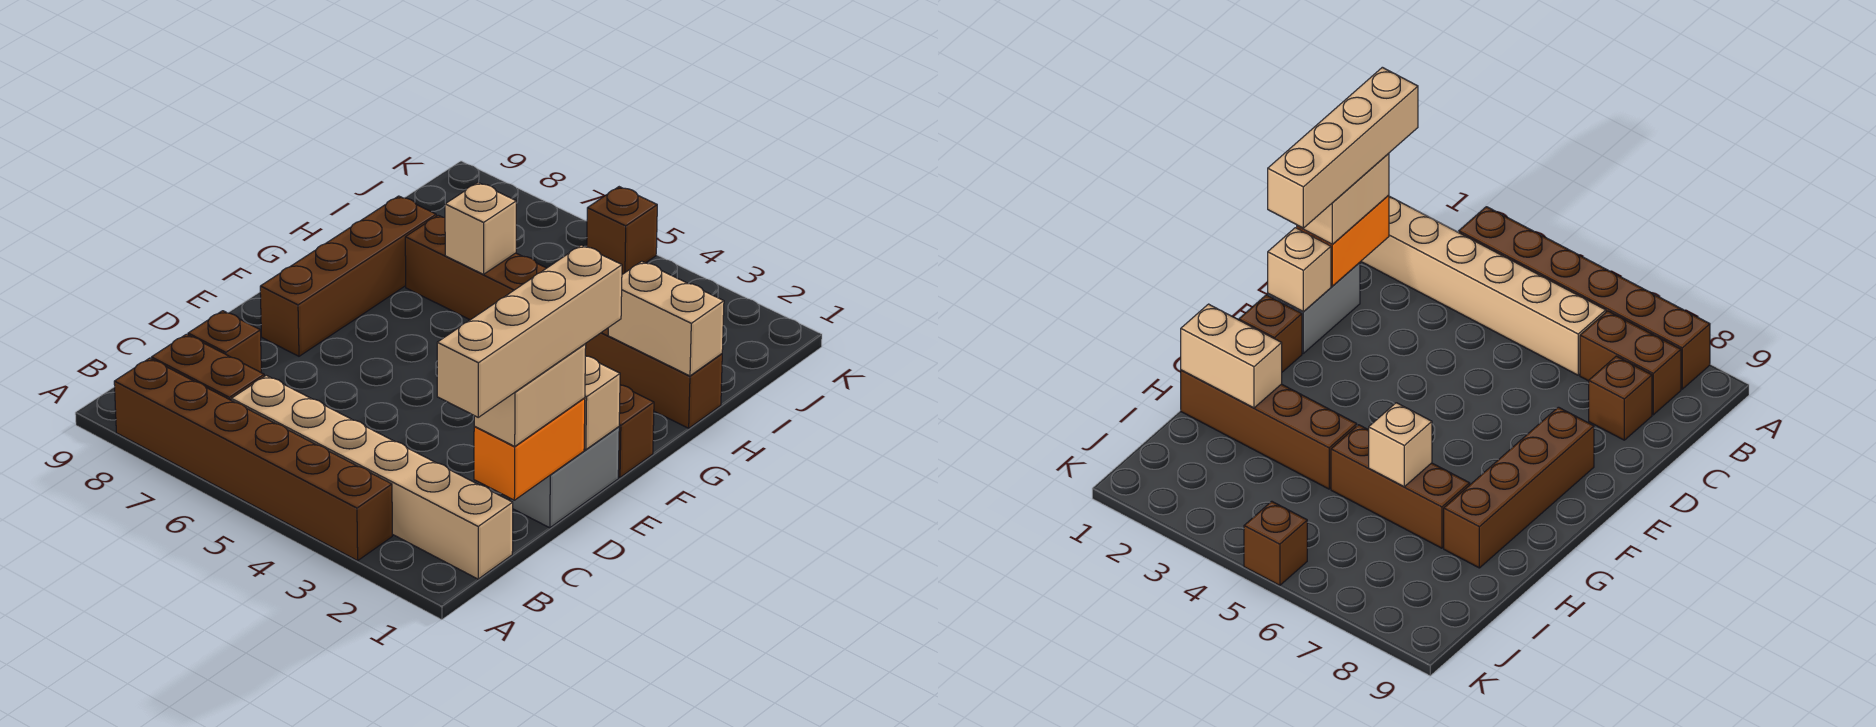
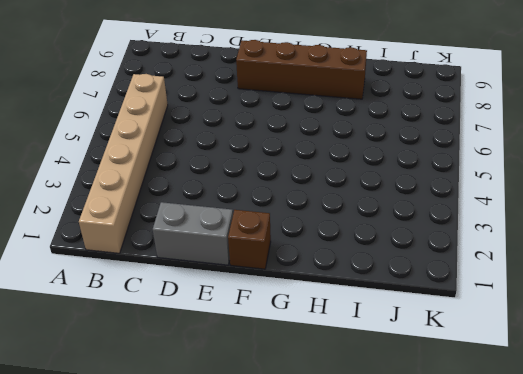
none -> brown brick A3:A8 level 1
none -> brown brick B7:B8 level 1
none -> brown brick C8 level 1

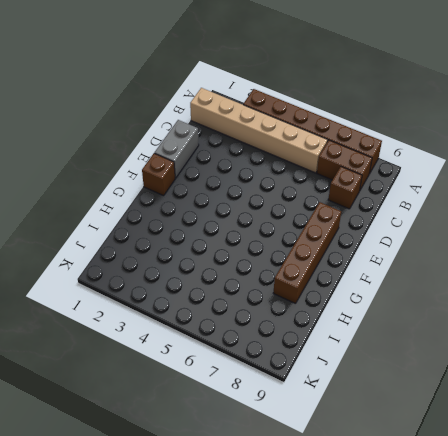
none -> brown brick H1:H4 level 1
none -> brown brick H5:H7 level 1
none -> brown brick K5 level 1

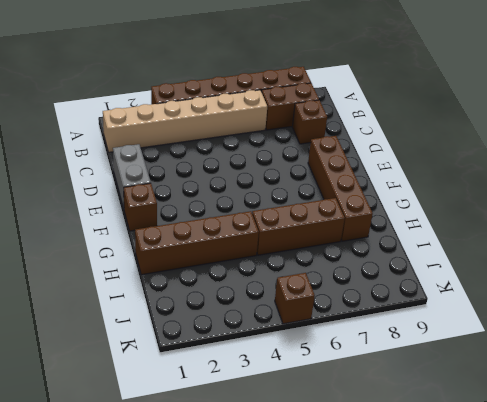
none -> orange brick C1:D1 level 2
none -> tan brick E1 level 2
none -> tan brick H1:H2 level 2

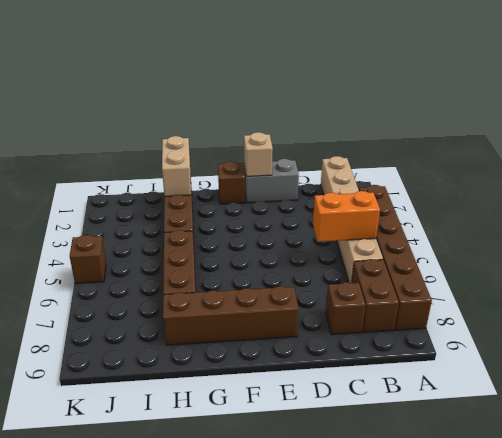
orange brick B5:C5 level 2 -> orange brick C1:D1 level 2
none -> tan brick H6 level 2
none -> tan brick C1:D1 level 3
none -> tan brick B1:E1 level 4

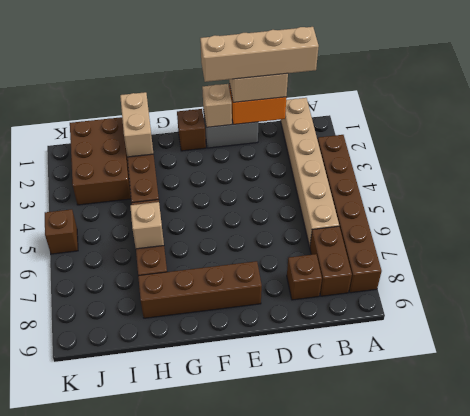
brown brick I1:J3 level 1 -> none

